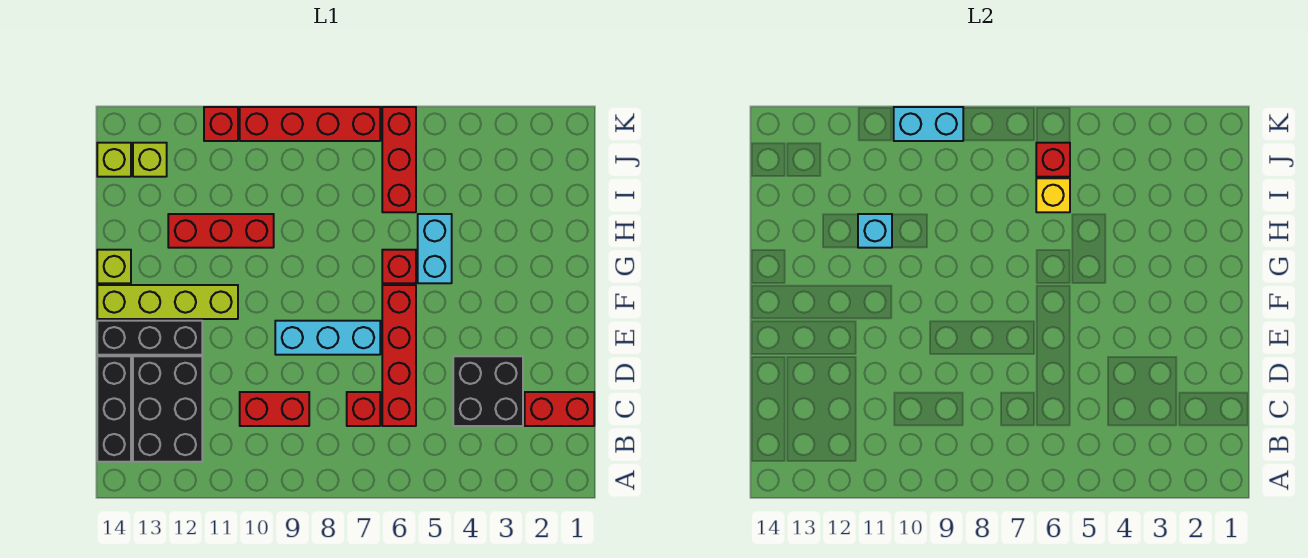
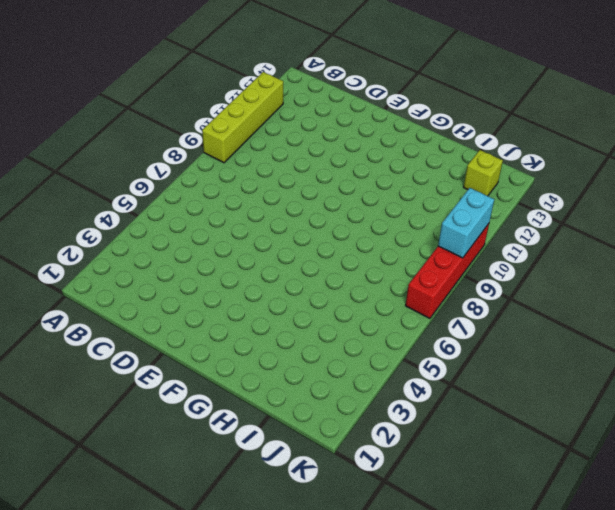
lime brick A9:A12 level 1 -> lime brick F11:F14 level 1
none -> black brick B12:D13 level 1
none -> black brick B14:D14 level 1
none -> red brick C1:C2 level 1

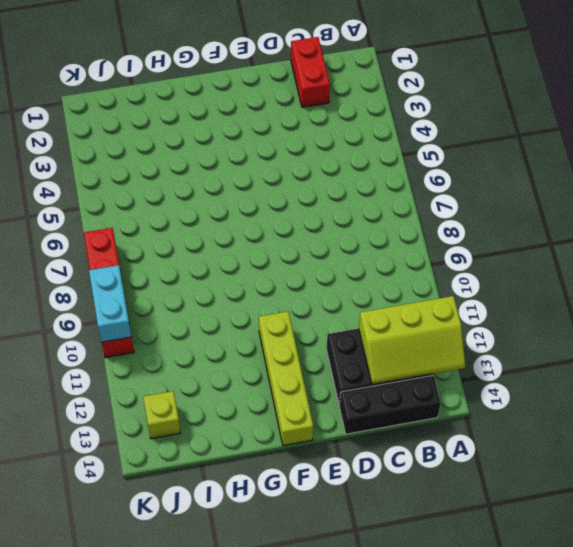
lime slope A12:C13 level 2 top 12 -> none
none -> black brick C3:D4 level 1
none -> red brick C6:F6 level 1
none -> red brick C7 level 1

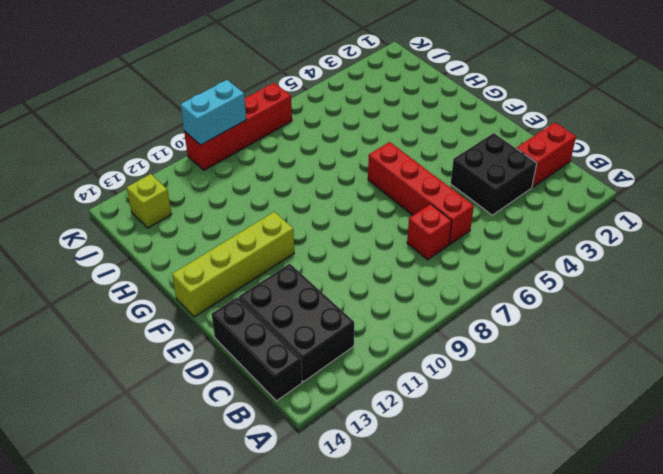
none -> red brick C9:C10 level 1
none -> cyan brick E7:E9 level 1
none -> black brick E12:E14 level 1

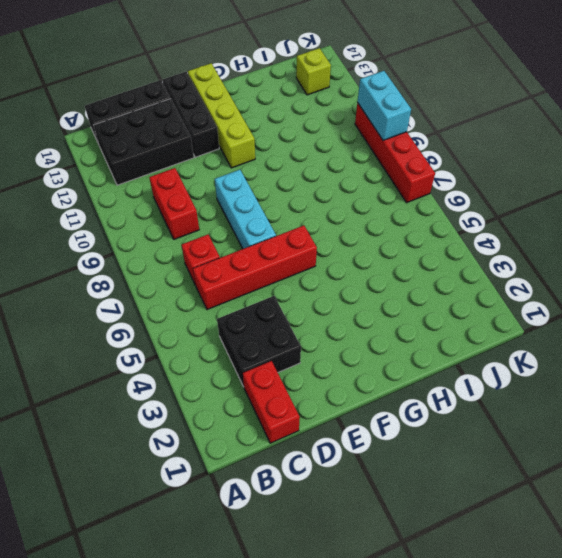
none -> cyan brick G5:H5 level 1
none -> red brick G6 level 1
none -> lime brick G14 level 1

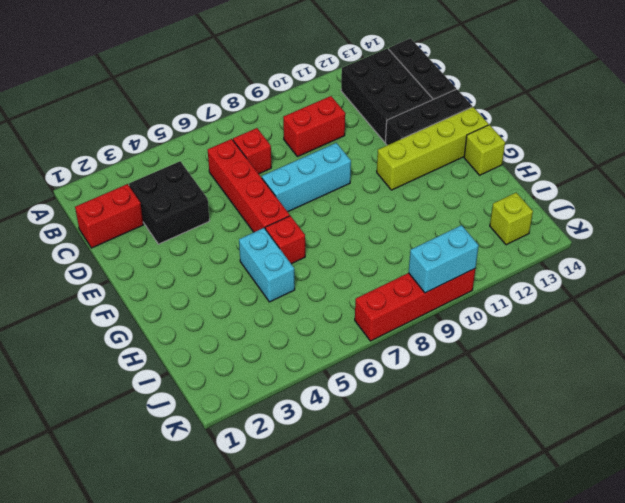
none -> red brick H10:H12 level 1
none -> red brick I6:K6 level 1
none -> lime brick J14 level 1

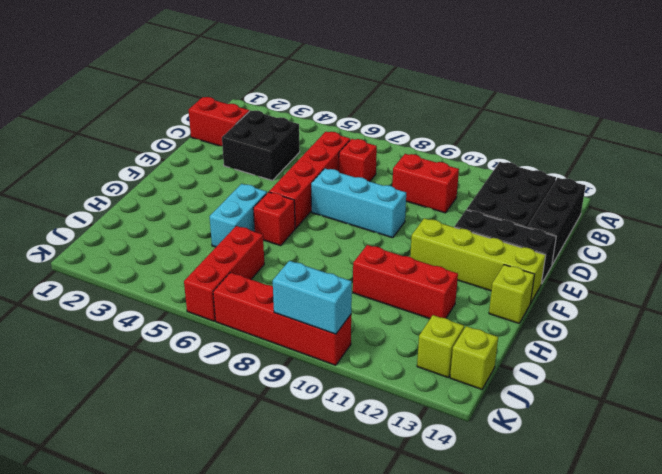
none -> red brick K11 level 1
none -> cyan brick H11 level 2
none -> yellow brick I6 level 2

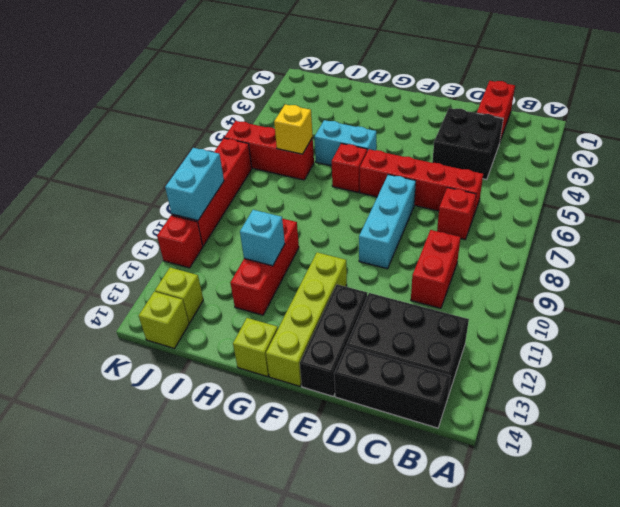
none -> red brick J6 level 2

